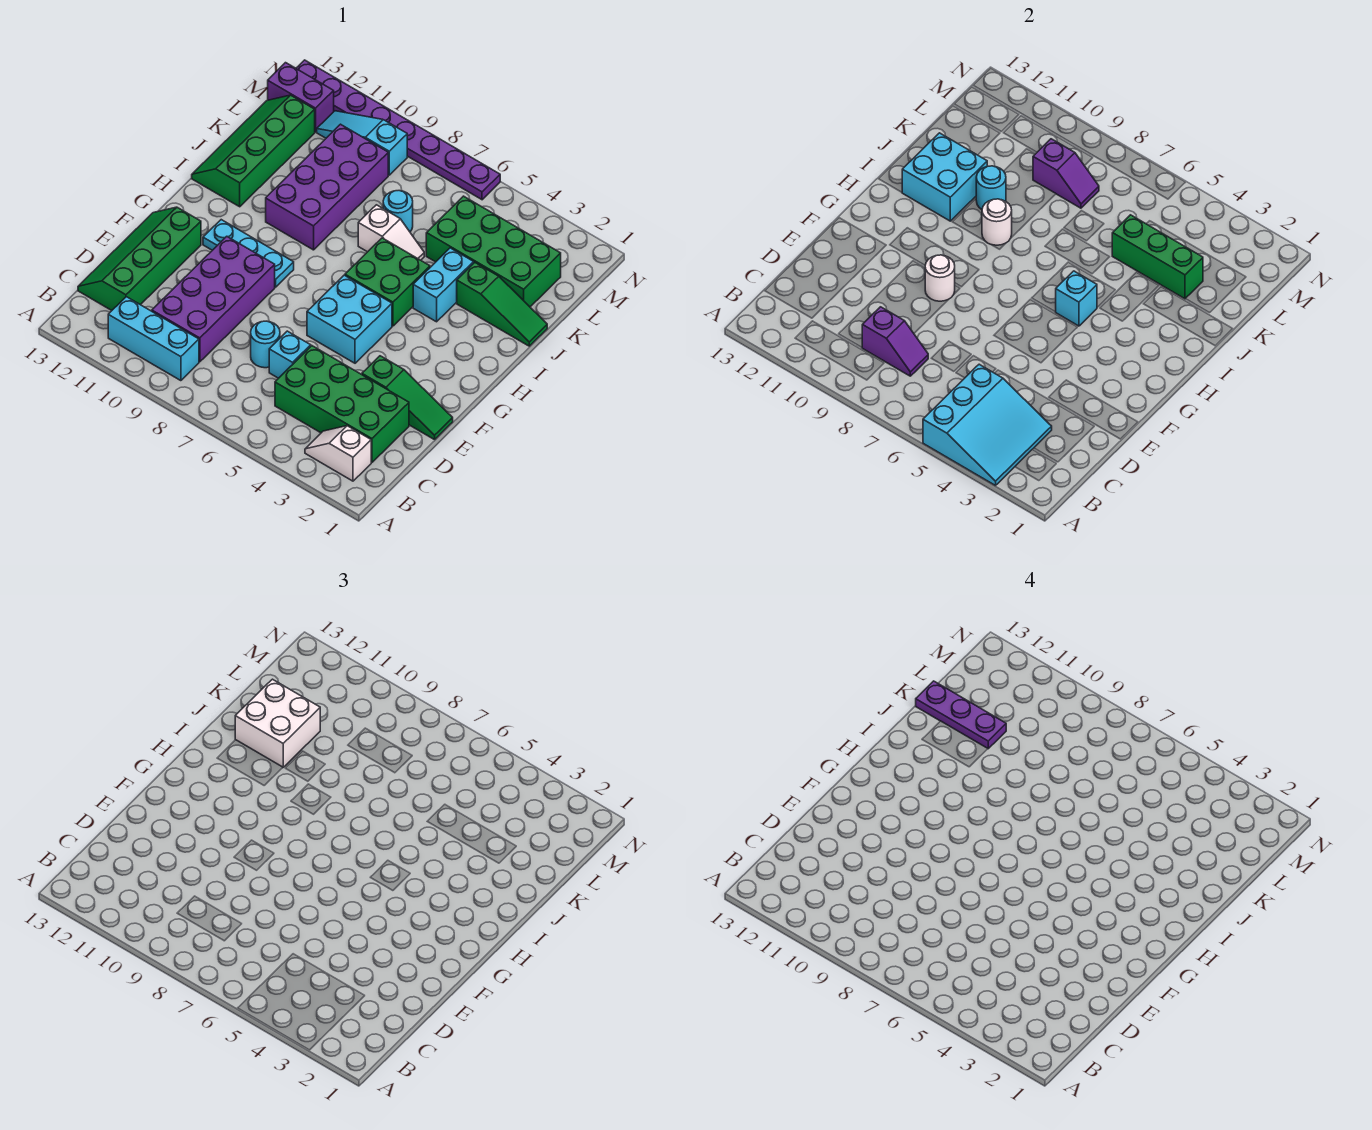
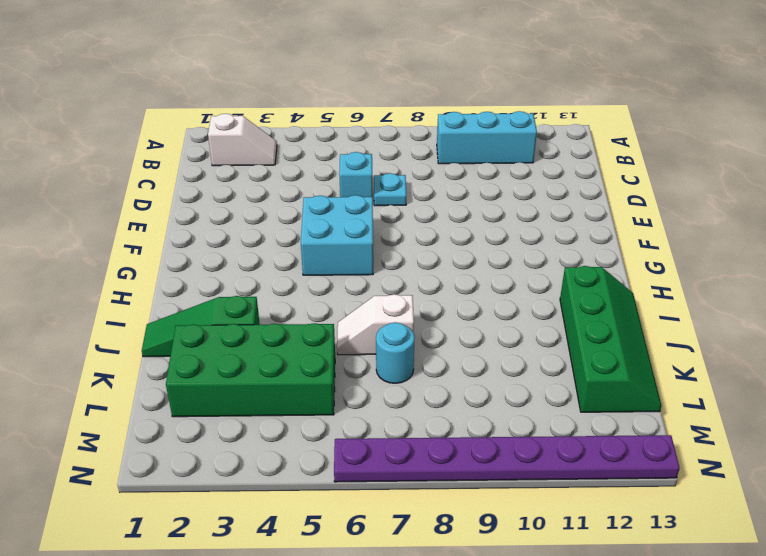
cyan plate D7 level 1 -> cyan round brick D7 level 1
none -> green brick C2:D5 level 1
none -> purple brick C9:F10 level 1
none -> green slope C12:F13 level 1 top 12
none -> green slope E1:E3 level 1 top 3

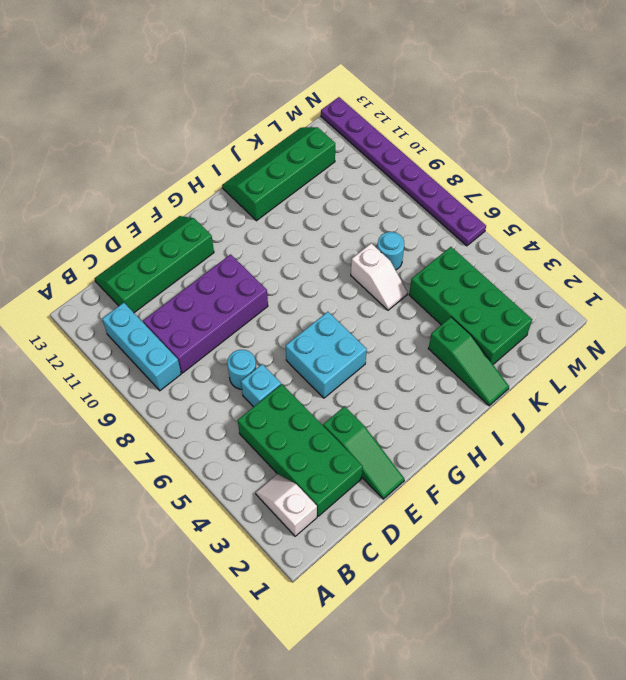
none -> cyan plate G9:G11 level 1
none -> green brick H5:I6 level 1
none -> cyan brick I4:J4 level 1
none -> purple brick I9:L10 level 1

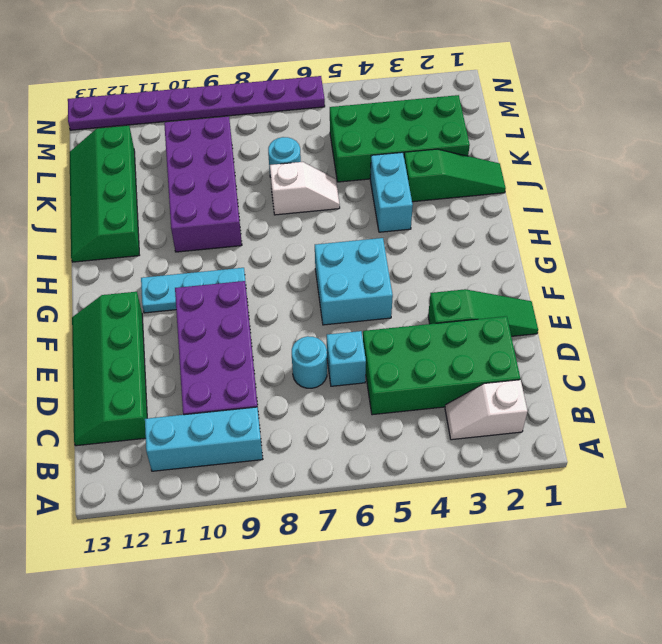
none -> green brick H5:I6 level 1
none -> cyan slope M9:M11 level 1 top 9
none -> purple brick M12:M13 level 1
none -> cyan slope A3:C5 level 2 top 5

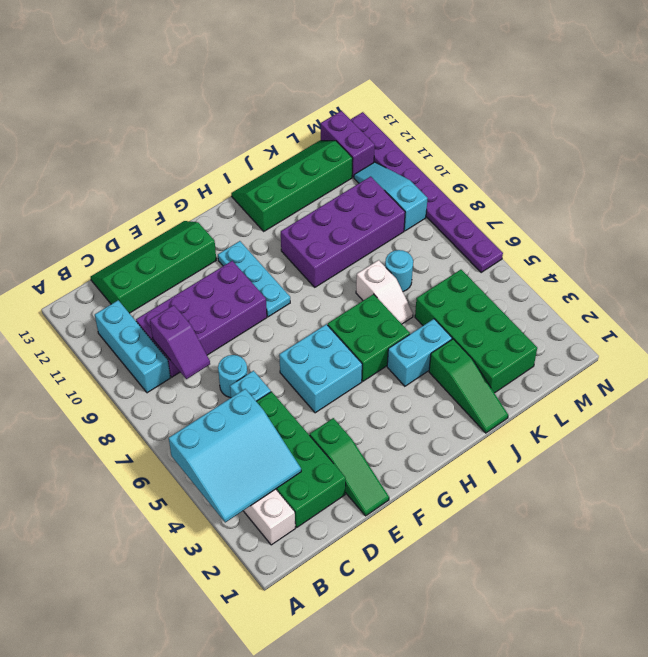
none -> white round brick F9 level 2
none -> cyan brick H5 level 2
none -> white round brick I9 level 2
none -> cyan brick I11:J12 level 2

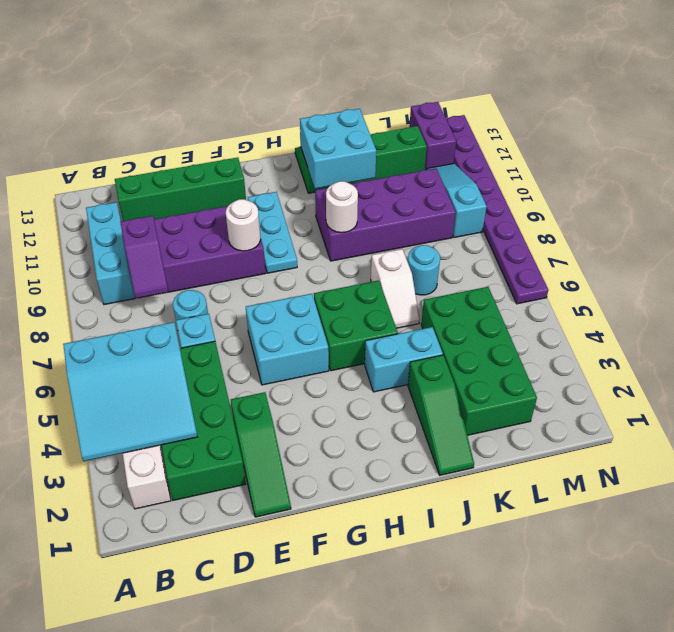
none -> cyan brick H5 level 2
none -> cyan round brick J10 level 2
none -> green brick K3:K5 level 2
none -> purple slope L8:L9 level 2 top 9

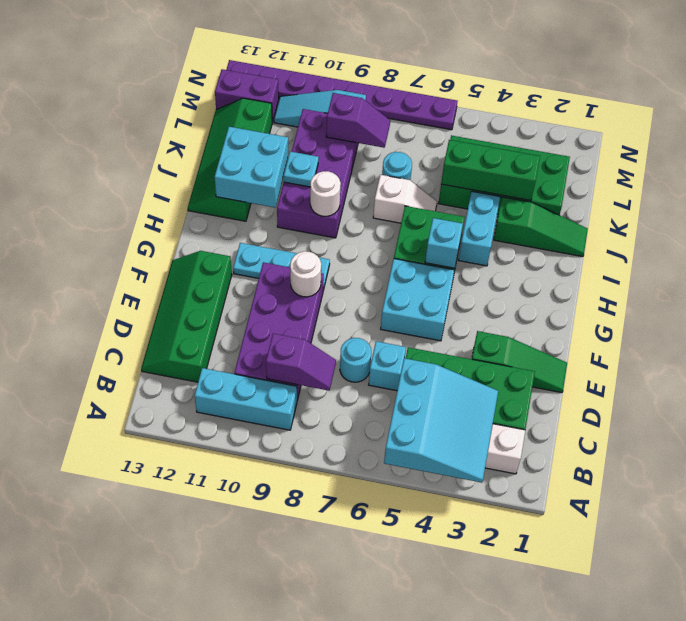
cyan plate J10 level 2 -> cyan round brick J10 level 2
none -> white brick J11:K12 level 3
none -> purple plate K11:K13 level 4

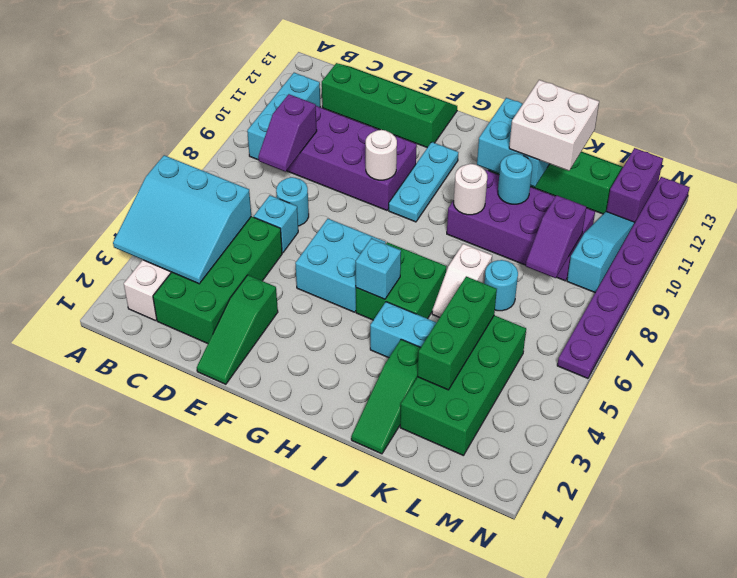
none -> purple plate K11:K13 level 4

